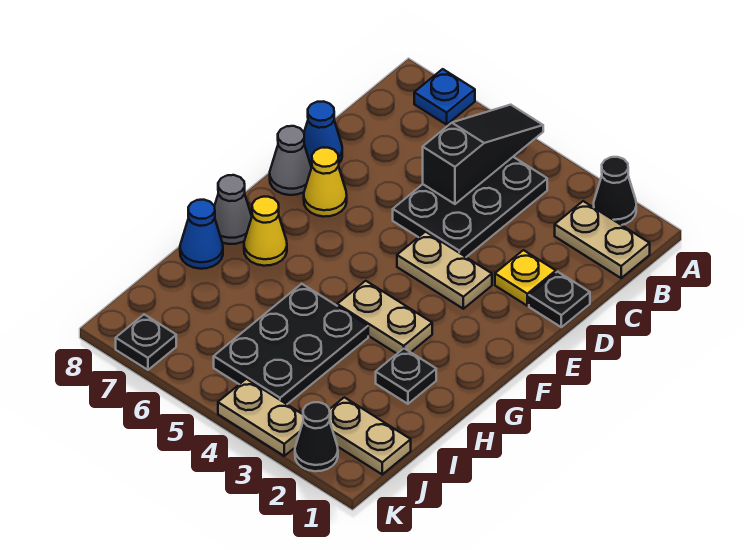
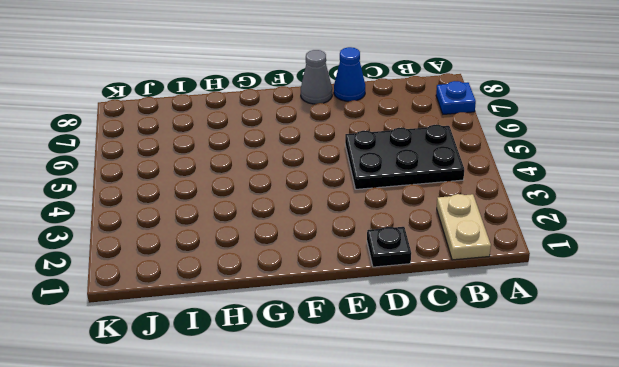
none -> black cone A2 level 1
none -> yellow plate D2 level 1
none -> tan plate E3:E4 level 1

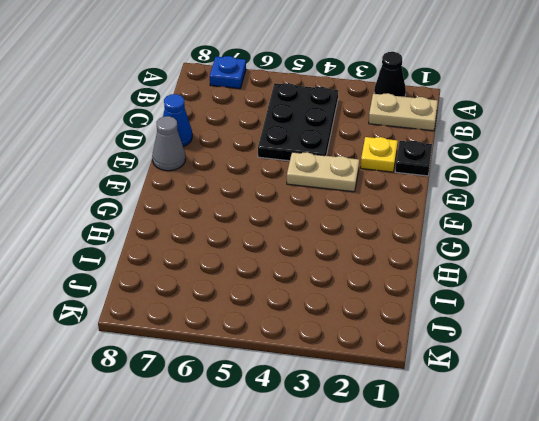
none -> yellow cone E7 level 1
none -> tan plate G3:G4 level 1
none -> yellow cone G7 level 1

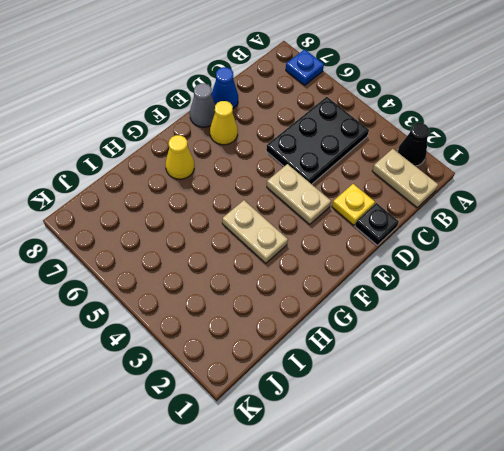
none -> grey cone G8 level 1
none -> black plate H2 level 1
none -> black plate H4:J5 level 1

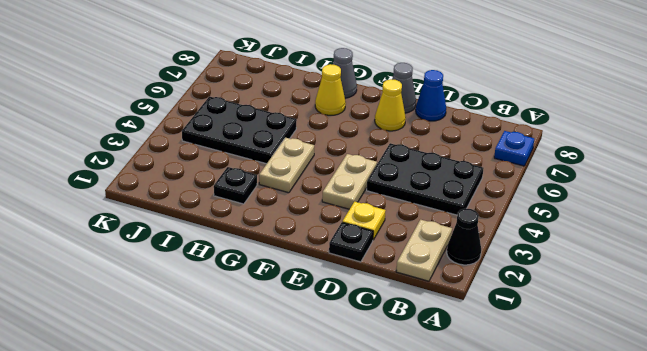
none -> blue cone H8 level 1
none -> tan plate J1:J2 level 1
none -> black cone K2 level 1

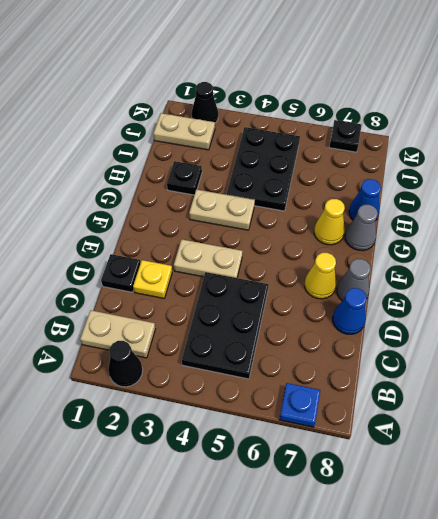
none -> tan plate K3:K4 level 1
none -> black slope A5:C5 level 2 top C

